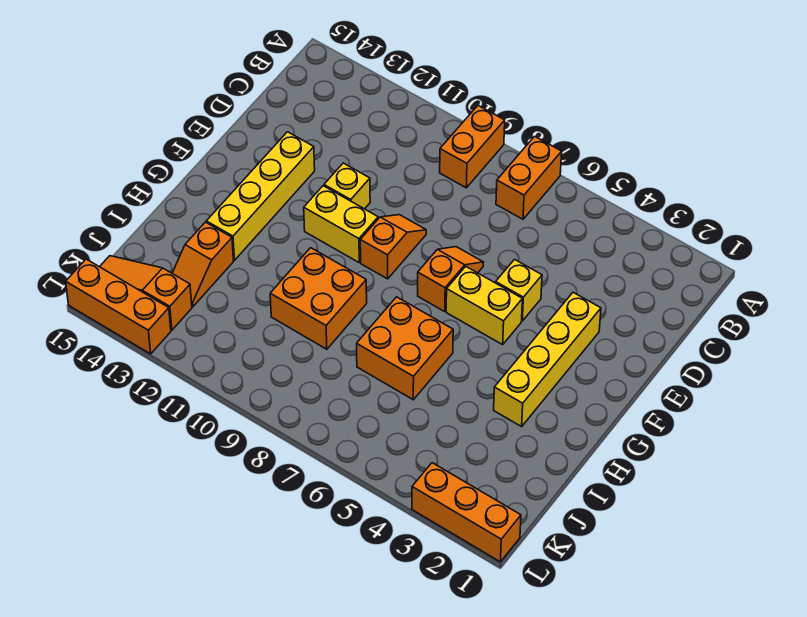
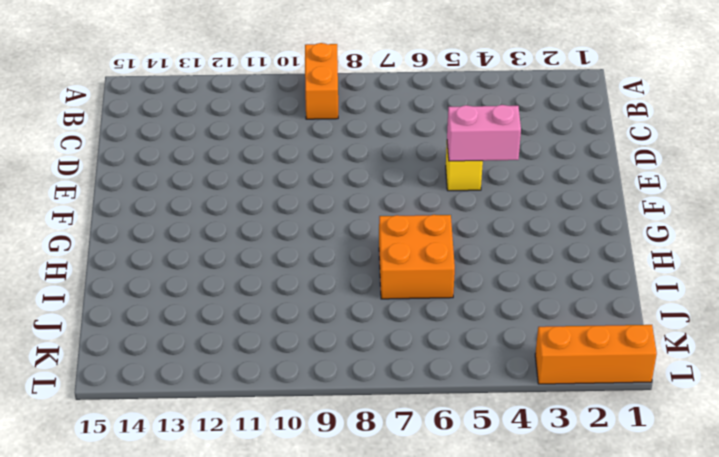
pink brick E4:E5 level 2 -> none
none -> orange brick A7:B7 level 1
none -> yellow brick E3:H3 level 1
none -> orange slope E7:F7 level 1 top F

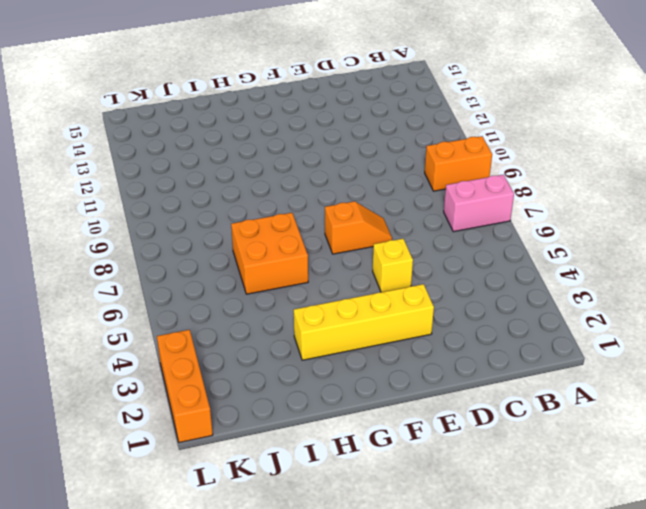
pink brick A7:B7 level 1 -> orange brick A7:B7 level 1
none -> orange slope E9:F9 level 1 top F
none -> yellow brick E11 level 1
none -> yellow brick E13:H13 level 1

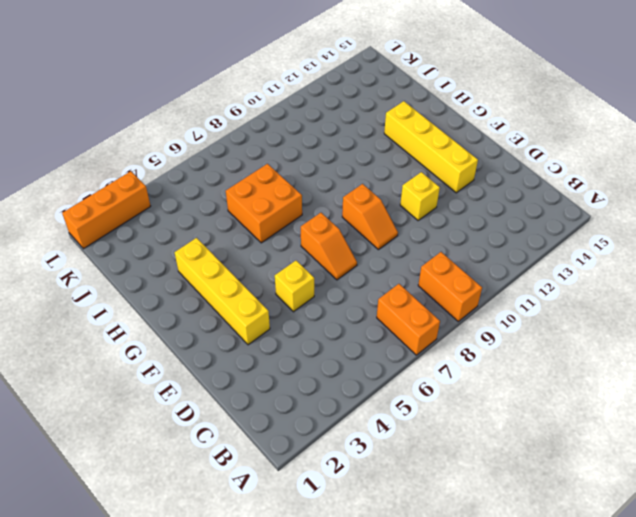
none -> yellow brick F5:F6 level 1
none -> yellow brick F10:F11 level 1
none -> orange brick H9:I10 level 1

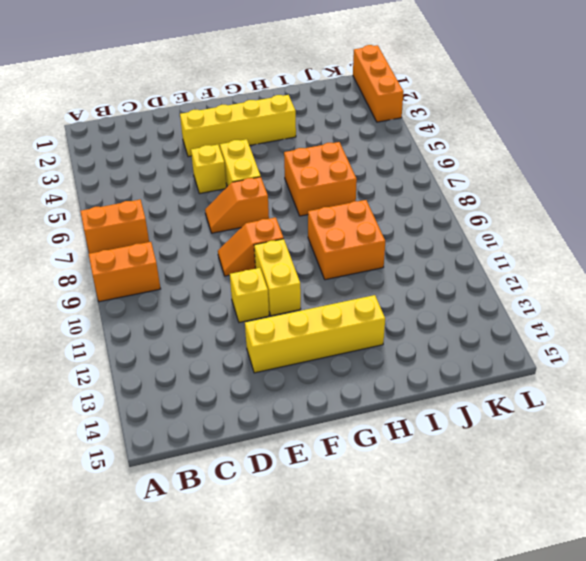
none -> orange slope I13:J13 level 1 top I
none -> orange slope K13:K15 level 1 top 13
none -> orange brick L13:L15 level 1

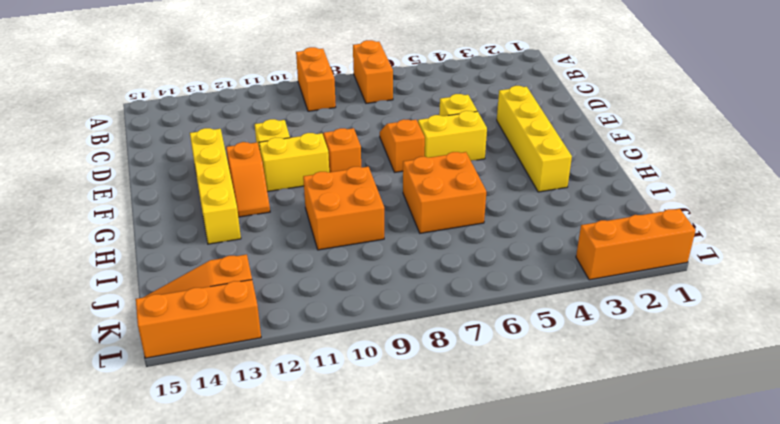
orange slope F12:G12 level 1 top F -> orange slope I13:J13 level 1 top I

